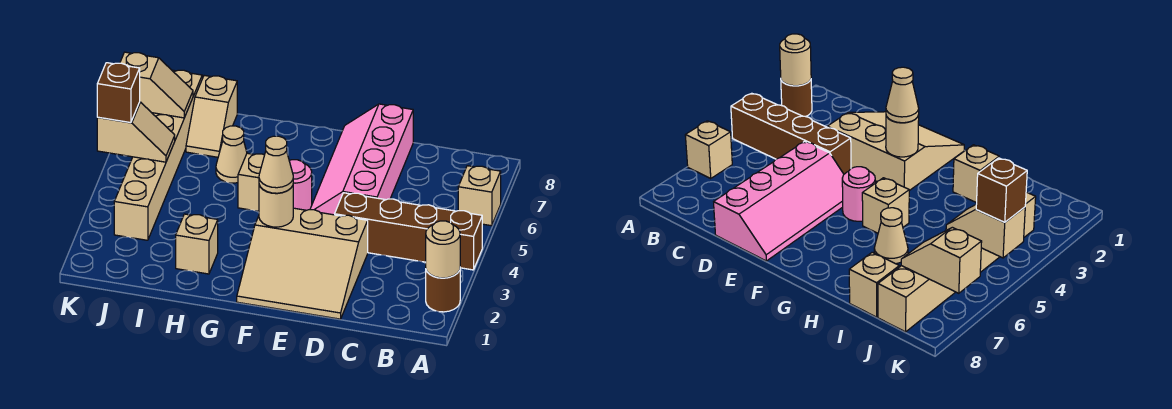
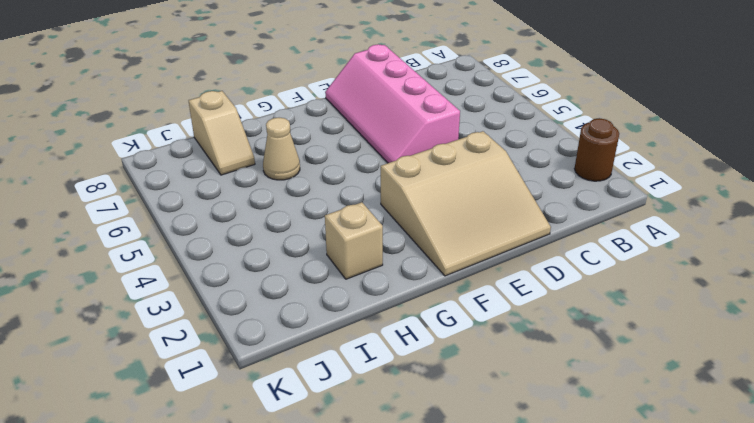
none -> brown brick A4:D4 level 1
none -> tan brick A6 level 1
none -> pink round brick F5 level 1

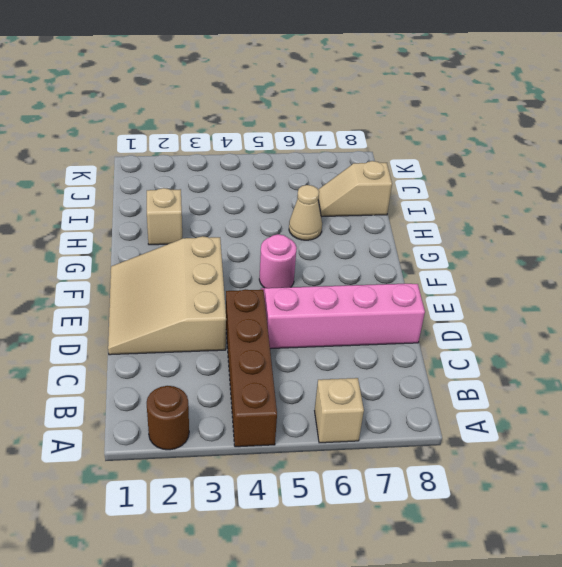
none -> tan brick G5 level 1
none -> tan brick J3:J8 level 1
none -> tan round brick A2 level 2

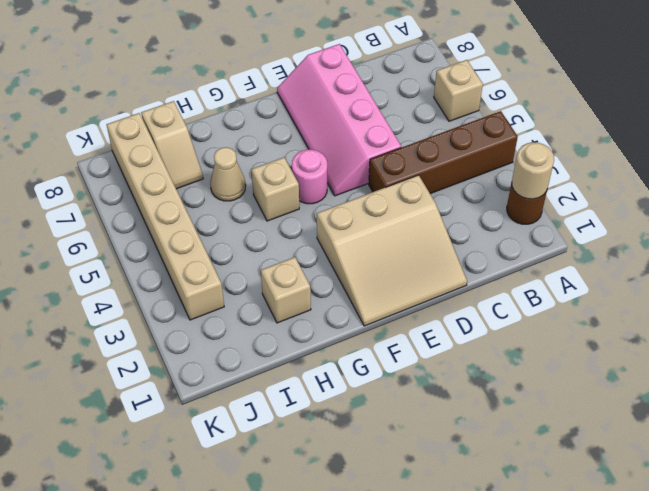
none -> tan round brick F3 level 2
none -> tan slope J5:K5 level 2 top K
none -> tan slope J7:K7 level 2 top K

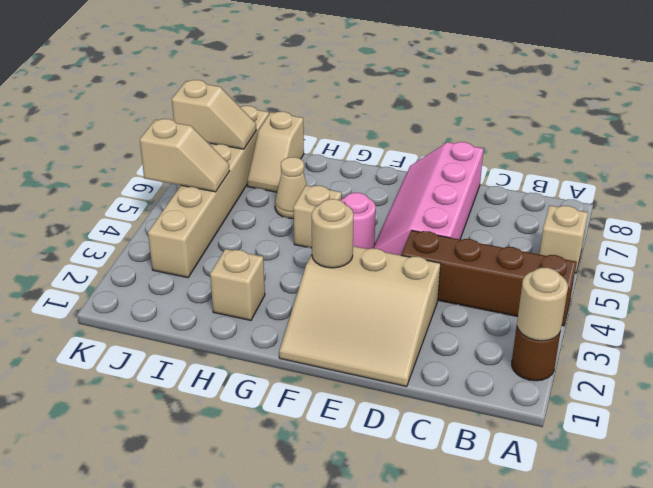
none -> tan cone F3 level 3
none -> brown brick K5 level 3

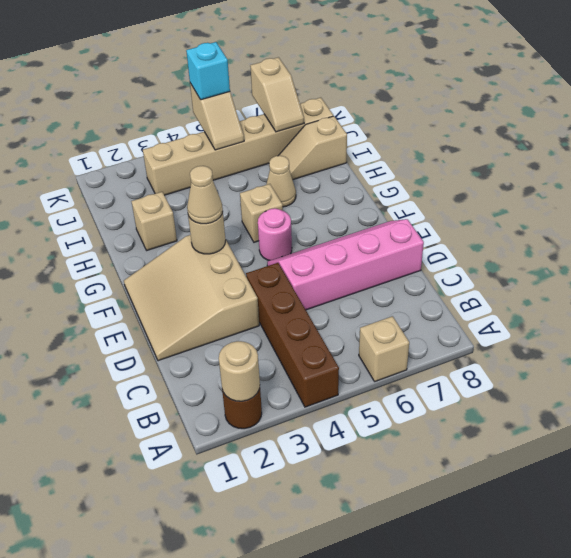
cyan brick K5 level 3 -> brown brick K5 level 3

